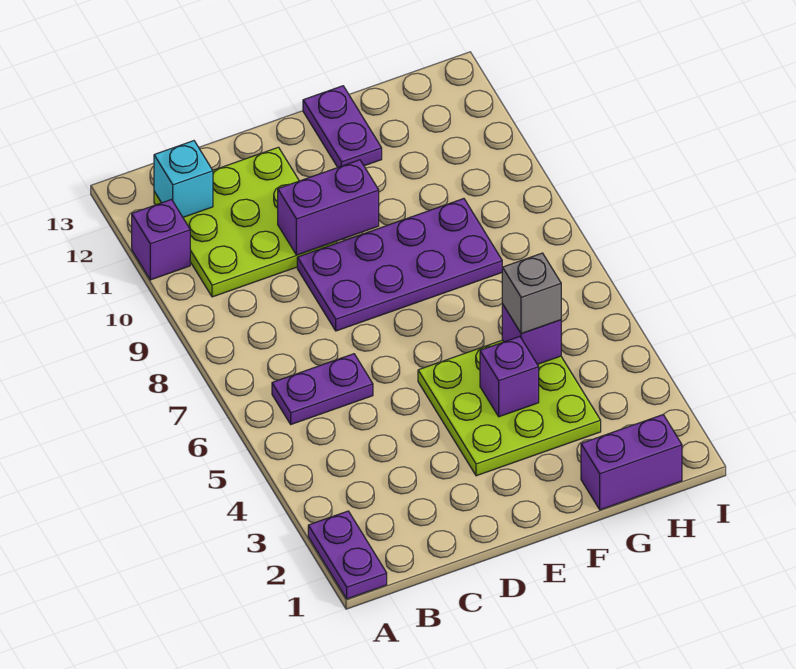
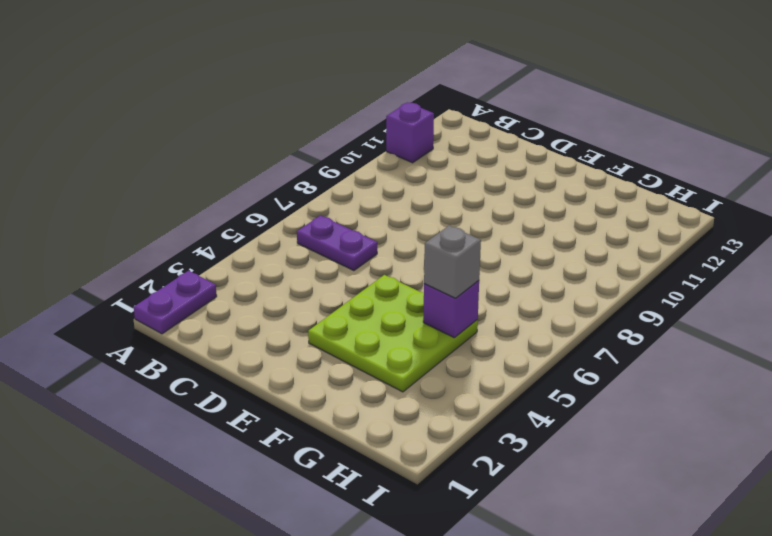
none -> lime plate B10:D12 level 1
none -> purple plate D8:G9 level 1
none -> purple plate F12:F13 level 1

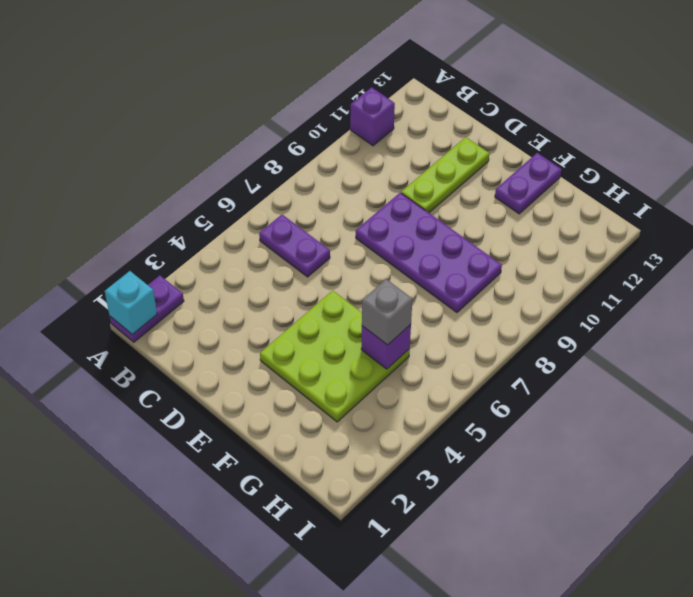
cyan brick A1 level 2 -> cyan brick B12 level 2
lime plate D10:D12 level 1 -> lime plate B10:D12 level 1
none -> purple brick G1:H1 level 1
none -> purple brick D10:E10 level 2
none -> purple brick F4 level 2

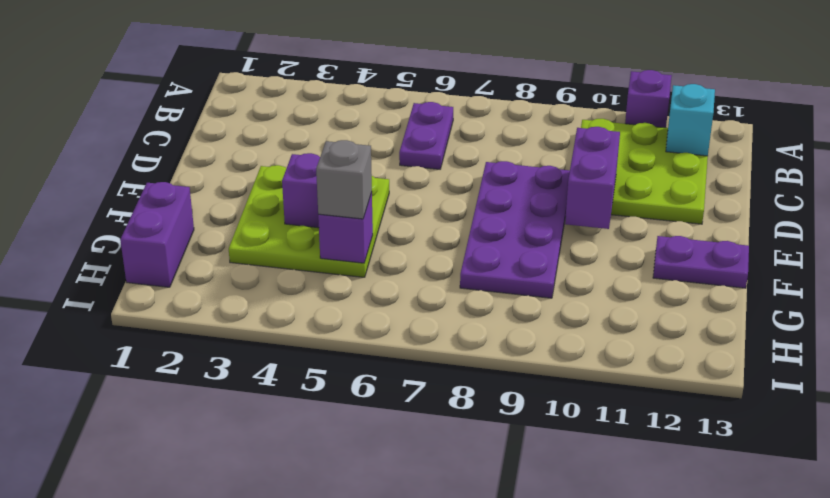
none -> purple plate A1:A2 level 1

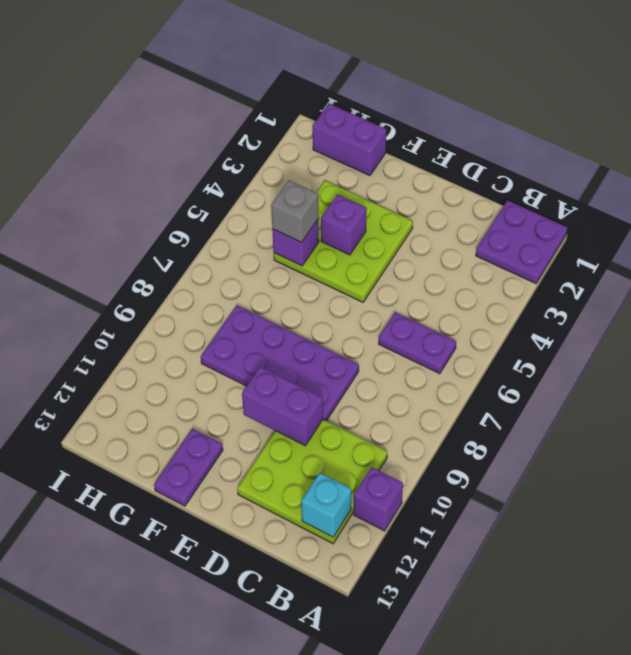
purple plate A1:B2 level 1 -> purple plate A1:A2 level 1

